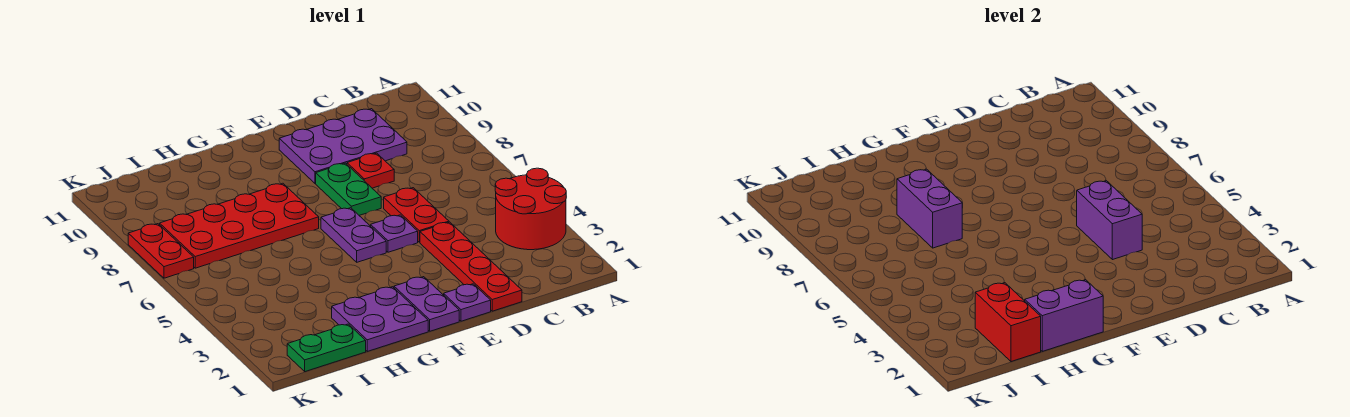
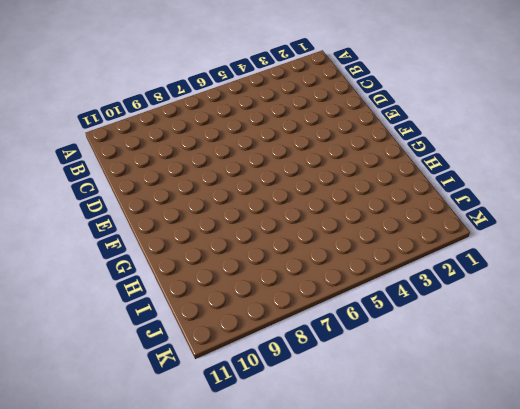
none -> red round brick A3:B4 level 1
none -> purple plate C9:E10 level 1
none -> red plate D1:D4 level 1

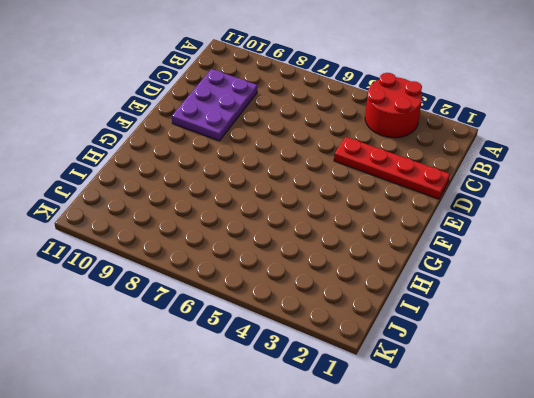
none -> red plate D5:D6 level 1
none -> red plate D8 level 1
none -> purple plate E1 level 1

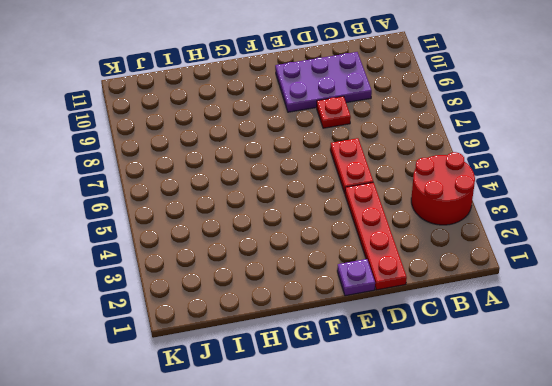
none -> purple plate E5 level 1
none -> green plate E7:E8 level 1
none -> purple plate F1:F2 level 1

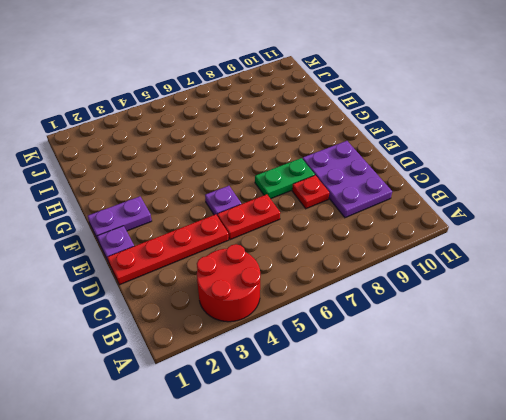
none -> purple plate F5:F6 level 1
none -> purple plate G1:H2 level 1
none -> red plate G7:J8 level 1

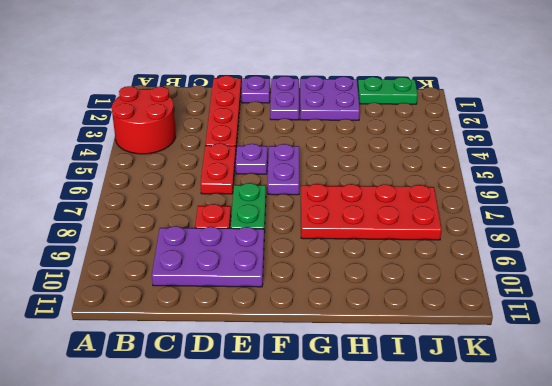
none -> red plate K7:K8 level 1
none -> purple brick D4:D5 level 2
none -> purple brick G1:H1 level 2

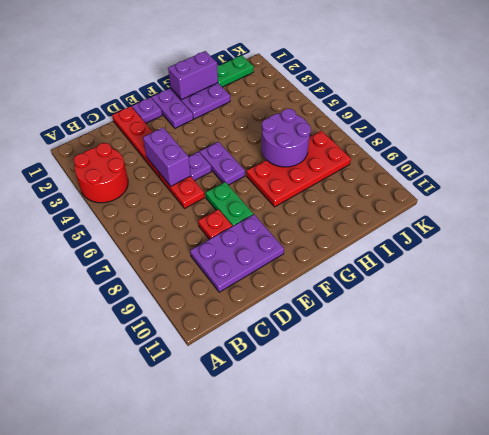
purple round brick H6:I7 level 2 -> purple brick H7:H8 level 2
none -> red plate K7:K8 level 1
none -> red brick I1:I2 level 2

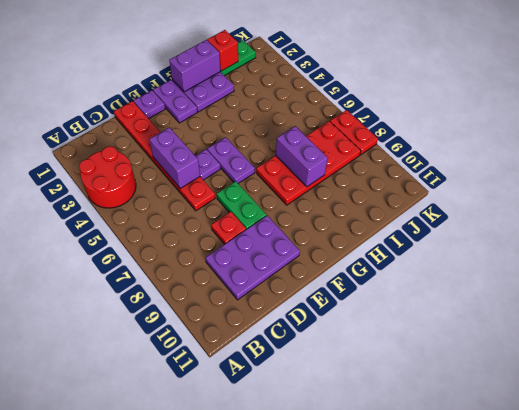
red brick I1 level 2 -> red brick I1:I2 level 2

